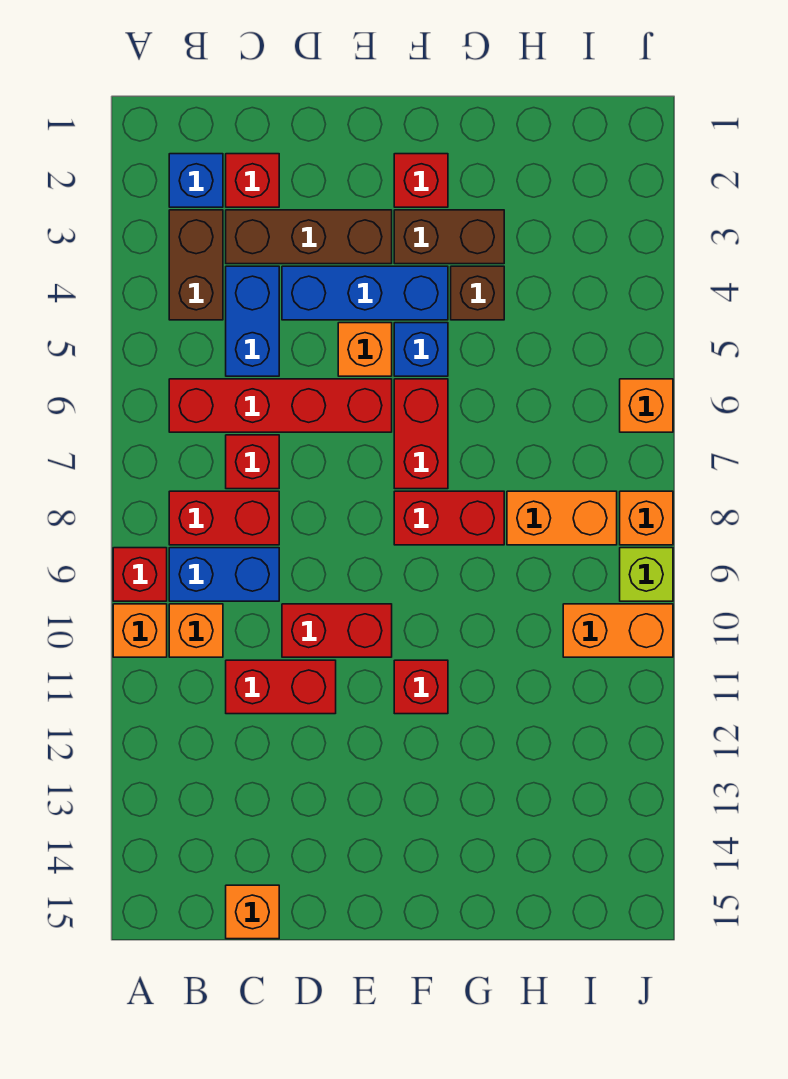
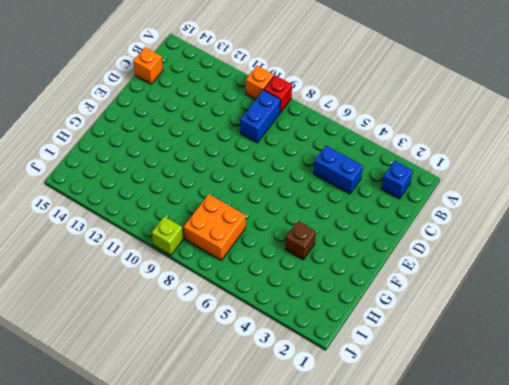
orange brick H7:I8 level 1 -> orange brick H8:I8 level 1
none -> brown brick B3:B4 level 1
none -> red brick B6:E6 level 1
none -> red brick B8:C8 level 1

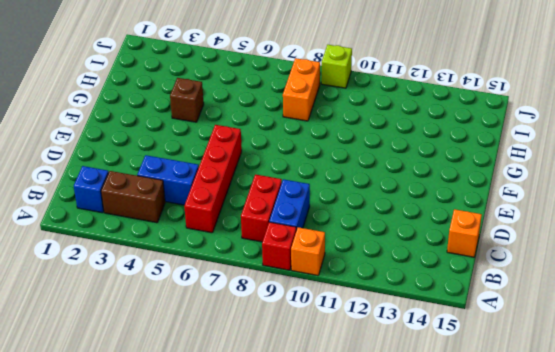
none -> orange brick B10 level 1
none -> red brick C2 level 1
none -> brown brick C3:E3 level 1

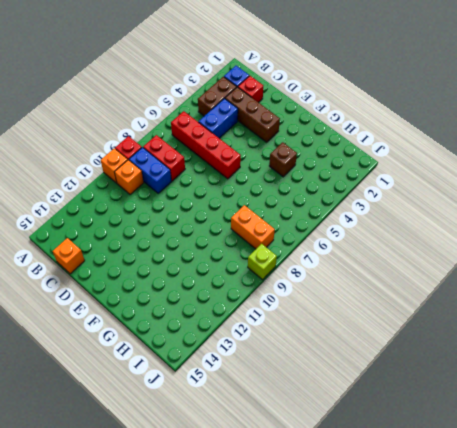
none -> red brick C7 level 1
none -> red brick C11:D11 level 1
none -> blue brick D4:F4 level 1

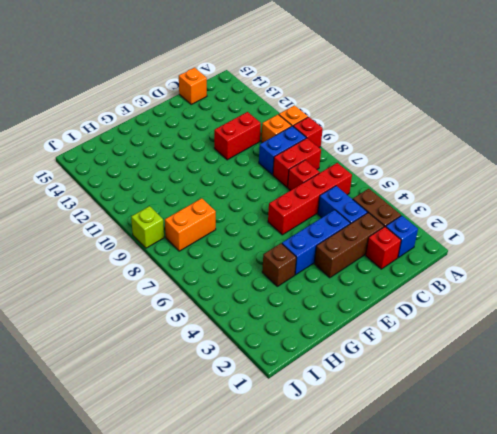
none -> red brick D10:E10 level 1
none -> orange brick E5 level 1
none -> red brick F2 level 1

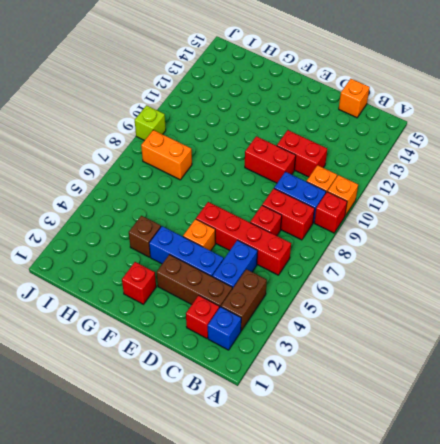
none -> brown brick F3:G3 level 1
none -> blue brick F5 level 1
none -> red brick F6:F7 level 1

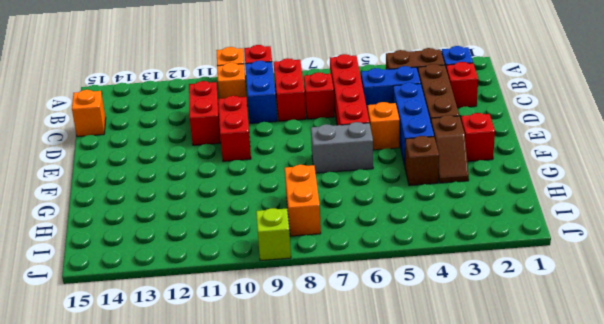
brown slope F3:G3 level 1 top F -> brown brick F3:G3 level 1
grey brick F6:F7 level 1 -> red brick F6:F7 level 1
none -> blue brick F5 level 1
none -> red brick F8:G8 level 1
none -> red brick F11 level 1

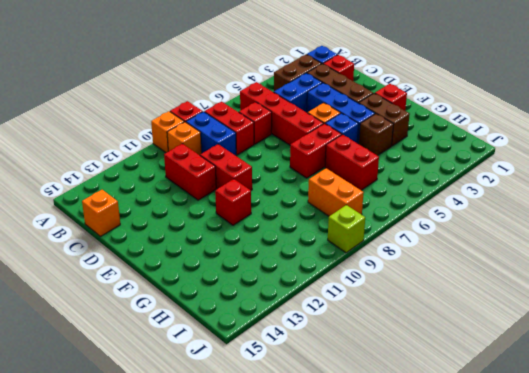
red brick G6:H6 level 1 -> red brick F8:G8 level 1
none -> orange brick I10:J10 level 1
none -> orange brick J6 level 1
none -> orange brick J8 level 1

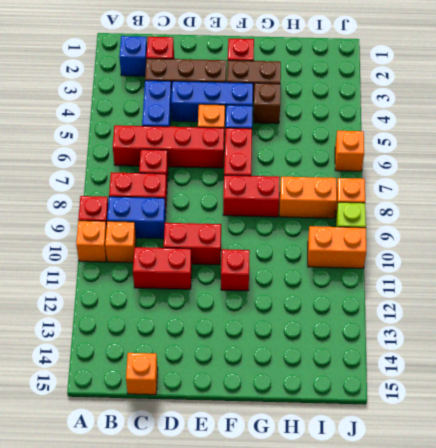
none -> brown brick B3:B4 level 1

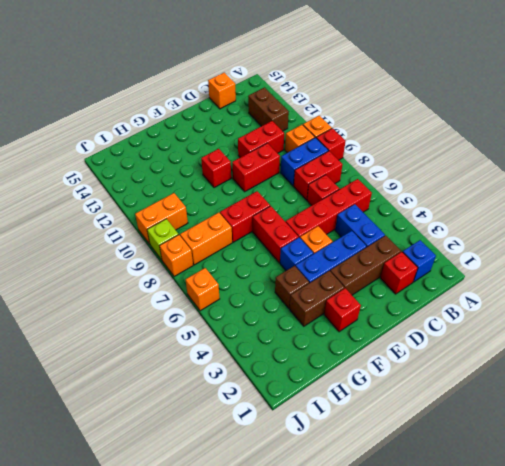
brown brick B12:B13 level 1 -> brown brick B3:B4 level 1

